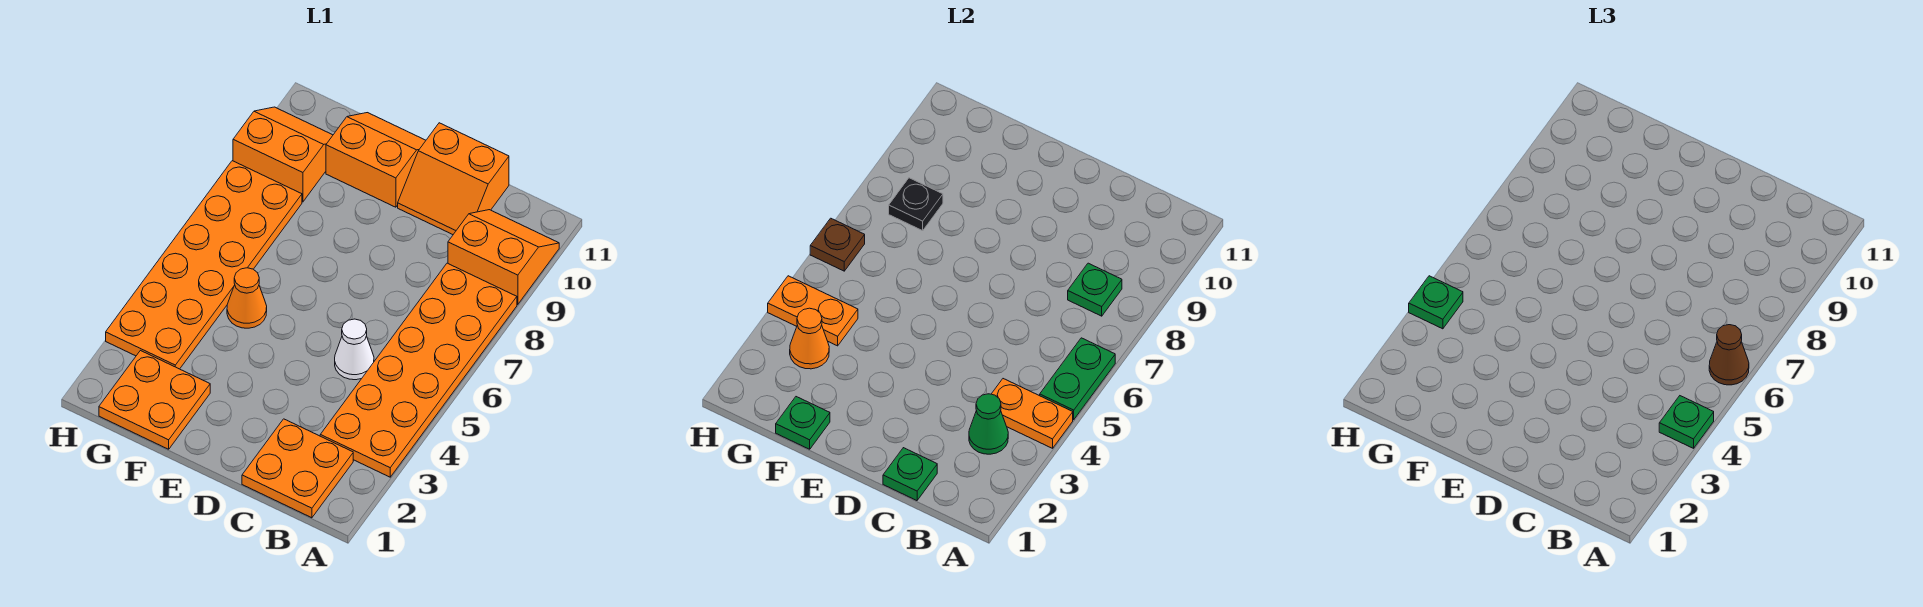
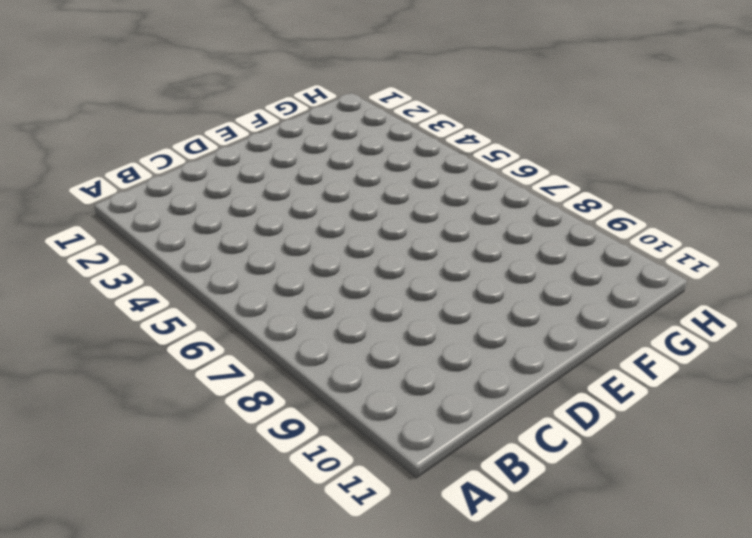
none -> orange plate A3:B8 level 1
none -> orange slope A9:B10 level 1 top 9
none -> orange plate B1:C2 level 1

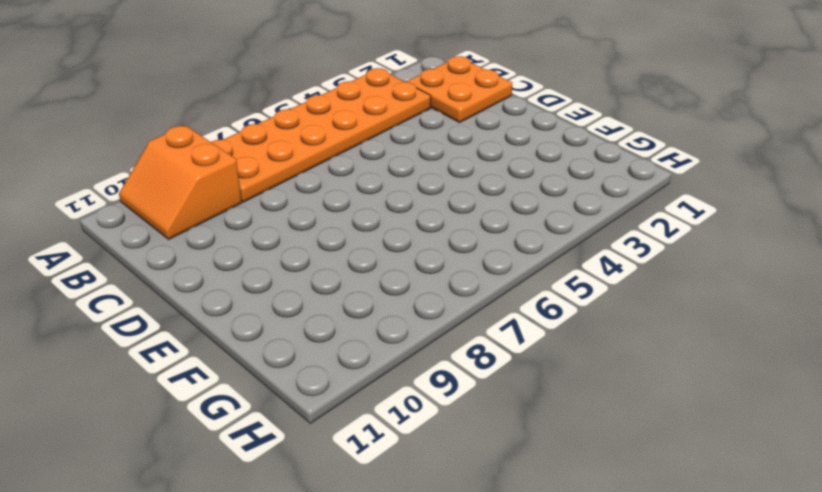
none -> white cone C5 level 1
none -> orange slope C10:D11 level 1 top 11
none -> orange slope E10:F11 level 1 top 10

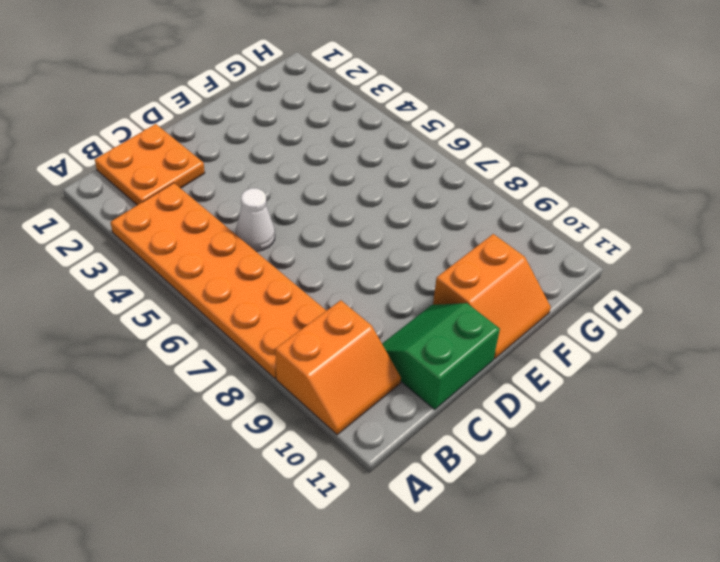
green slope C10:D11 level 1 top 11 -> orange slope C10:D11 level 1 top 11
none -> orange plate F1:G2 level 1
none -> orange cone F5 level 1
none -> orange plate G3:H8 level 1

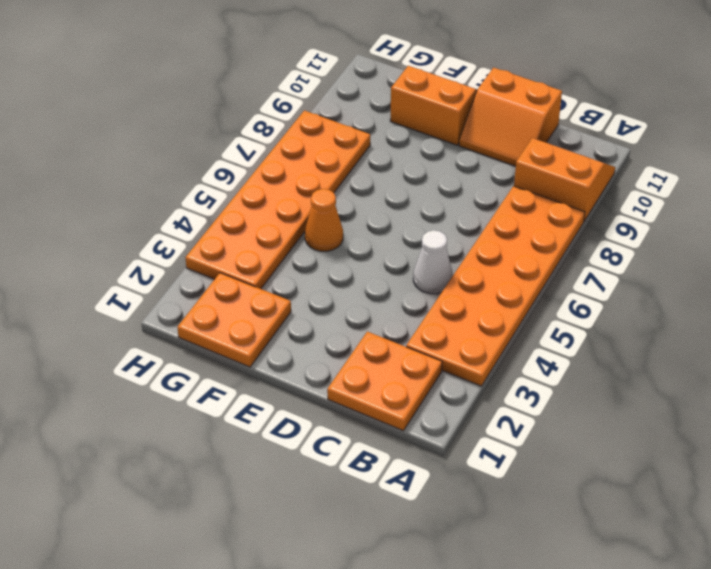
none -> orange slope G9:H10 level 1 top 9
none -> orange plate A4:B4 level 2
none -> green plate A5:A6 level 2

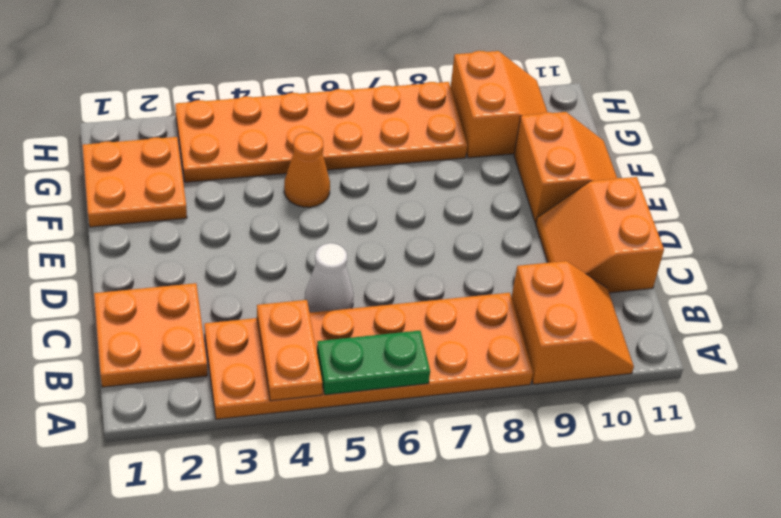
none -> green cone B3 level 2
none -> green plate B8 level 2
none -> green plate C1 level 2

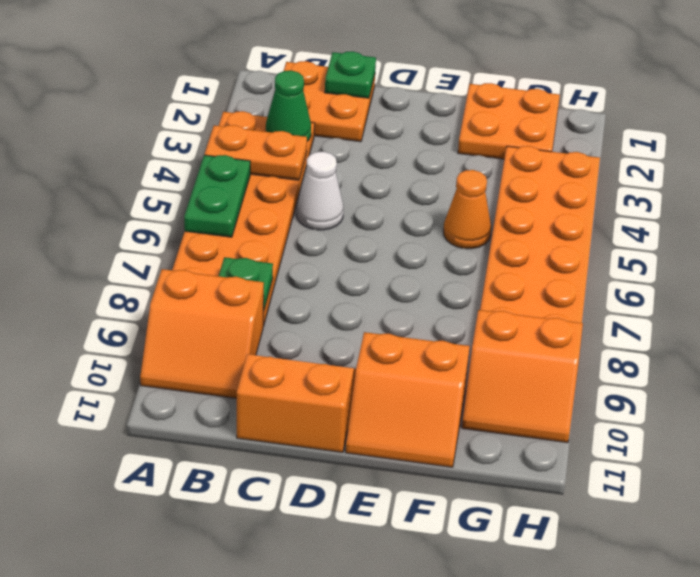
none -> green plate F1 level 2
none -> orange cone G3 level 2
none -> orange plate G4:H4 level 2

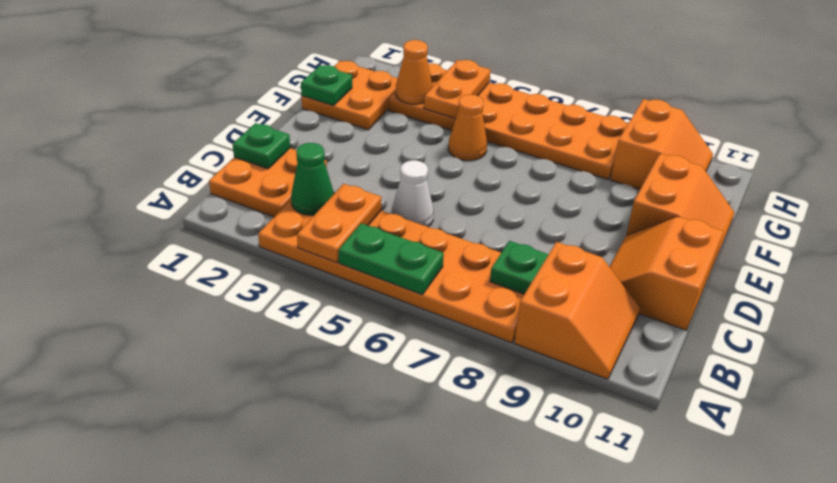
none -> black plate G8 level 2
none -> brown plate H6 level 2
none -> green plate A4 level 3

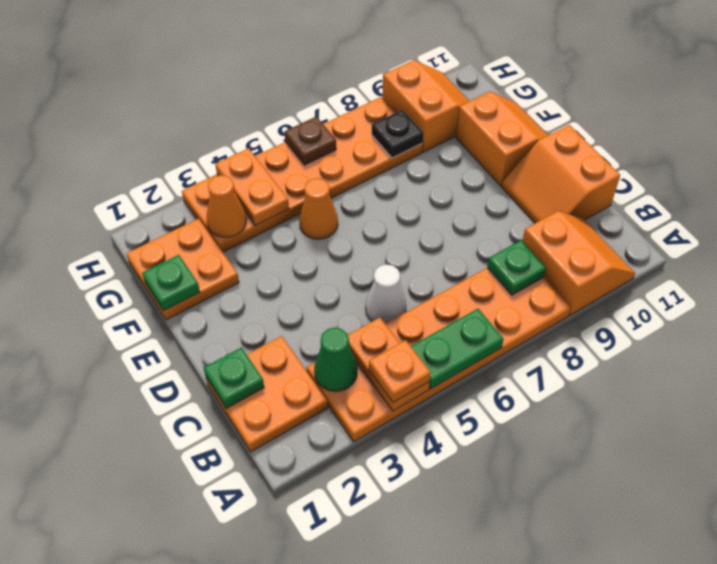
orange plate A4 level 3 -> green plate A4 level 3
none -> brown cone A6 level 3
none -> green plate H4 level 3

